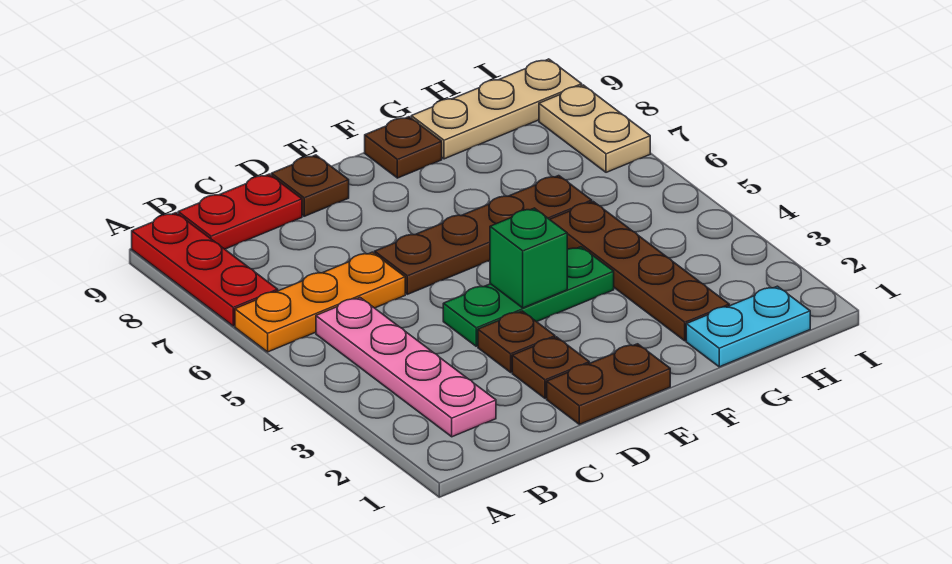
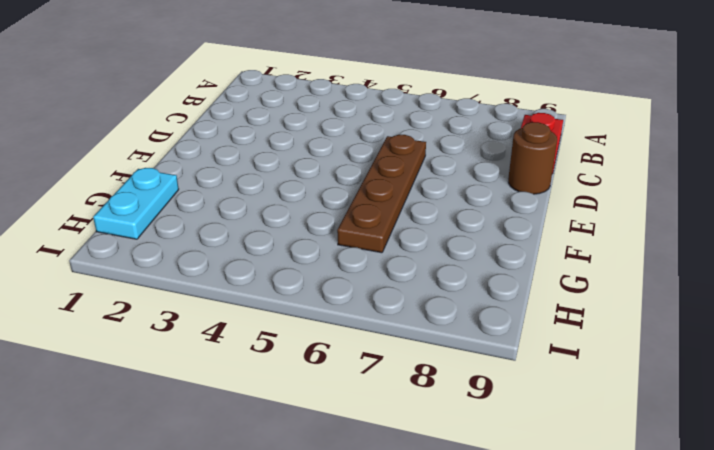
brown round brick D9 level 1 -> brown plate D9 level 1
none -> orange plate A6:C6 level 1
none -> red plate A7:A9 level 1
none -> pink plate B2:B5 level 1

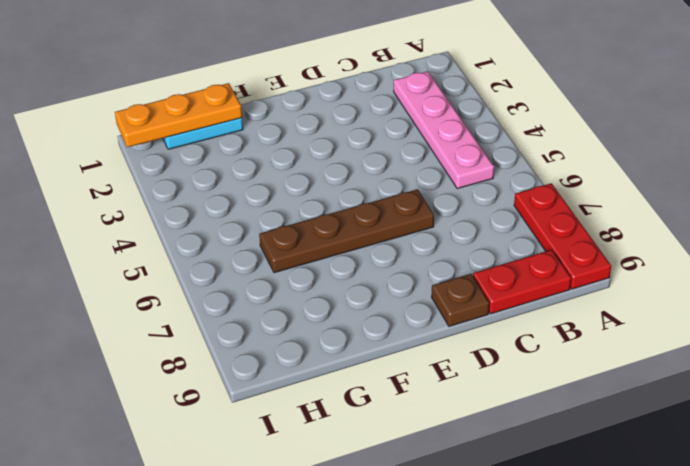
orange plate G1:I1 level 2 -> orange plate A6:C6 level 1
none -> brown plate D1:E1 level 1
none -> brown plate D2 level 1
none -> brown plate D3 level 1

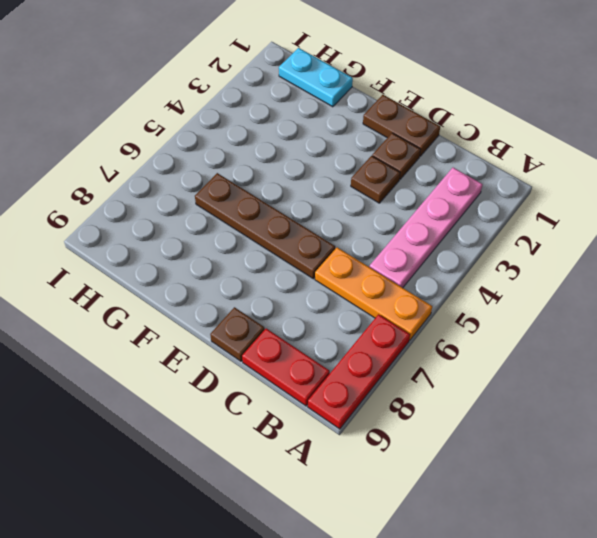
none -> green plate D4:F4 level 1
none -> brown plate F9 level 1
none -> brown plate G2:G5 level 1

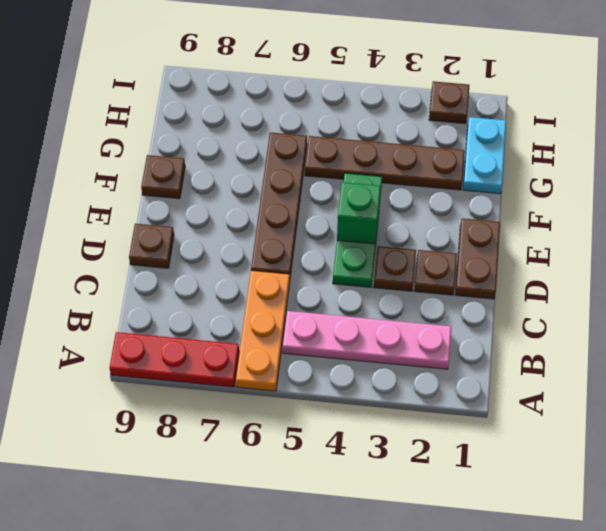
brown plate I2 level 1 -> none
none -> red plate B9:C9 level 1
none -> tan plate G9:I9 level 1
none -> tan plate I7:I8 level 1

